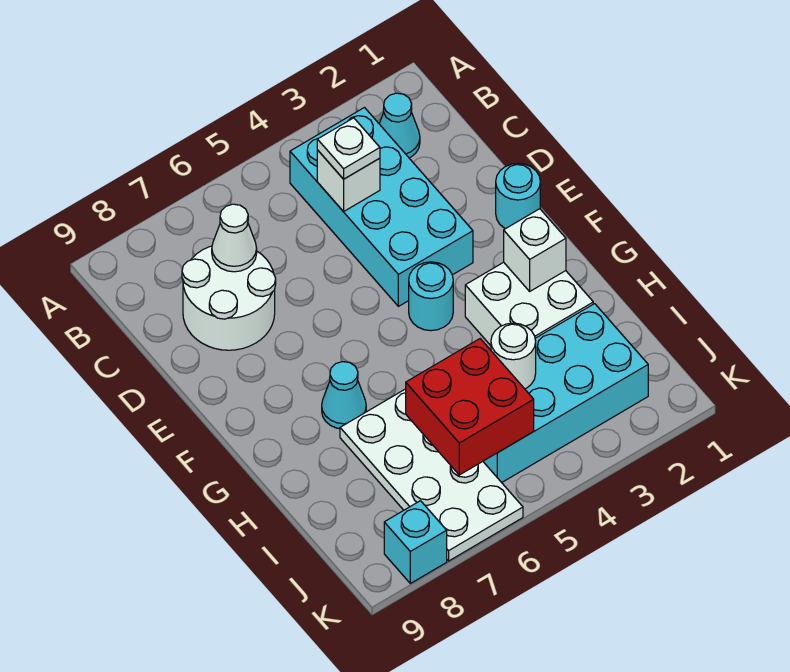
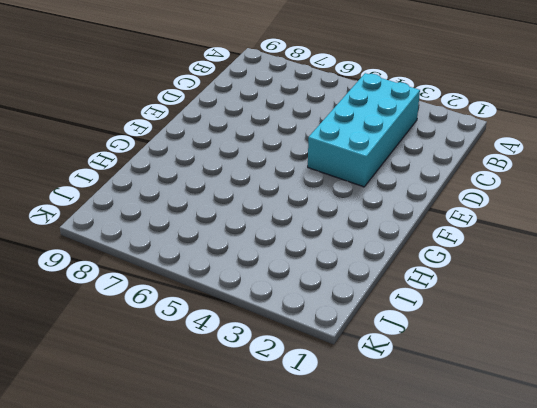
none -> cyan cone B2 level 1
none -> white round brick C7:D8 level 1
none -> cyan round brick E1 level 1

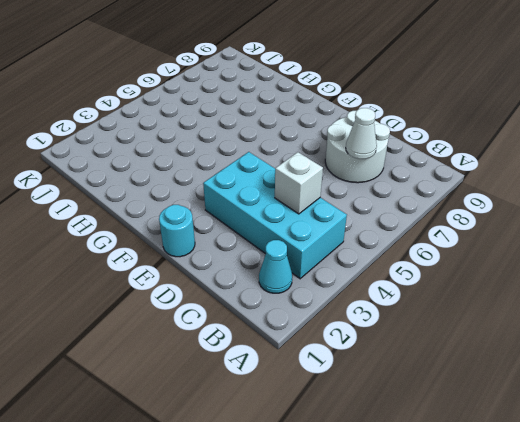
none -> cyan round brick F4 level 1
none -> white brick G2:H3 level 1
none -> cyan cone G7 level 1

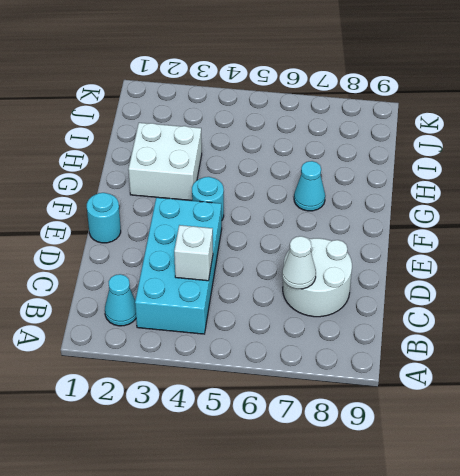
none -> white plate H6:K7 level 1
none -> cyan brick I2:J5 level 1
none -> cyan brick K8 level 1

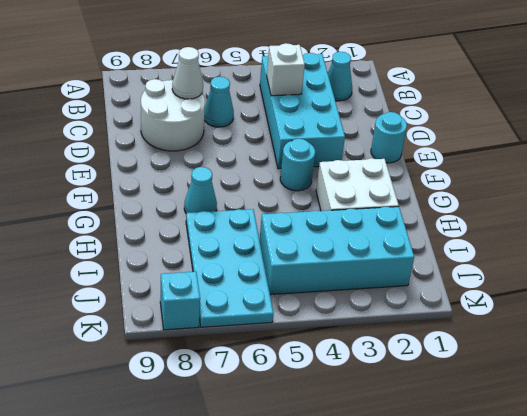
cyan cone C6 level 1 -> none
cyan plate H6:K7 level 1 -> white plate H6:K7 level 1
none -> white brick G2 level 2
none -> white round brick I4 level 2
none -> red brick I5:J6 level 2

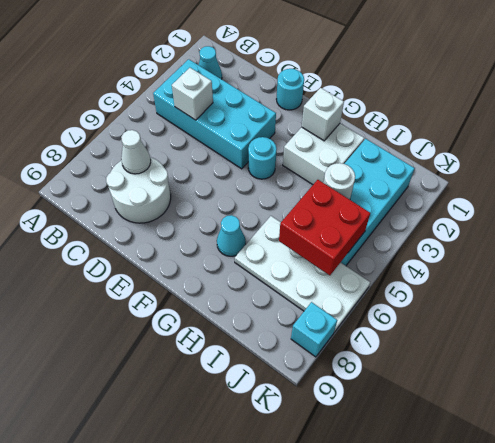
none -> white plate C4 level 3

